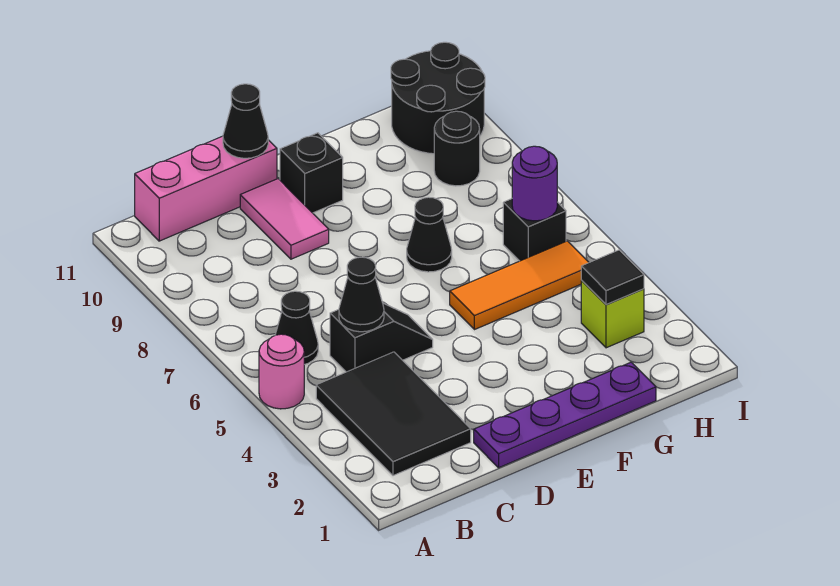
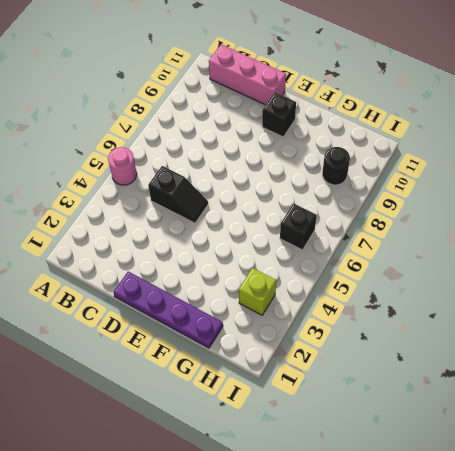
none -> black tile B2:C4 level 1
none -> black cone B6 level 1
none -> pink tile D9:D10 level 1

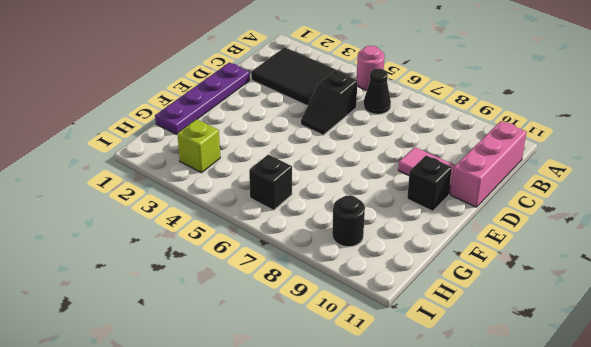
none -> orange tile F5:H5 level 1
none -> black cone F7 level 1
none -> black round brick H10:I11 level 1

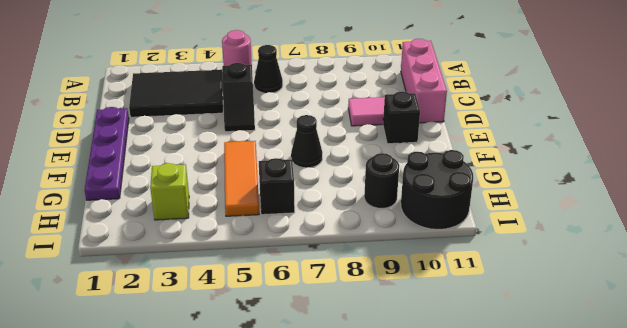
none -> black cone C5 level 2
none -> black cone D11 level 2
none -> black tile H3 level 2

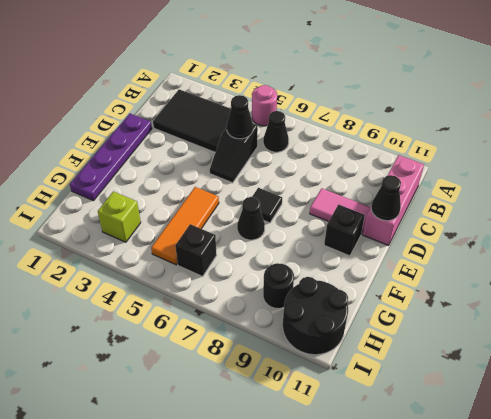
black tile E7 level 1 -> black tile H3 level 2
none -> purple round brick H6 level 2

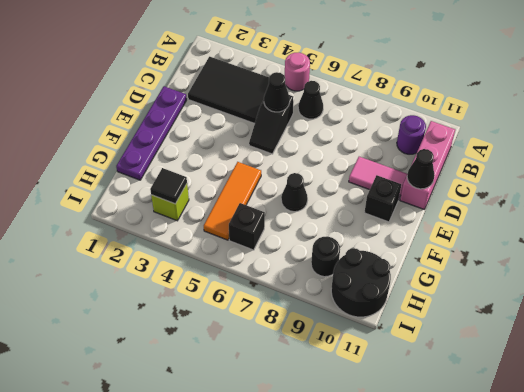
purple round brick B10 level 1 -> purple round brick H6 level 2

